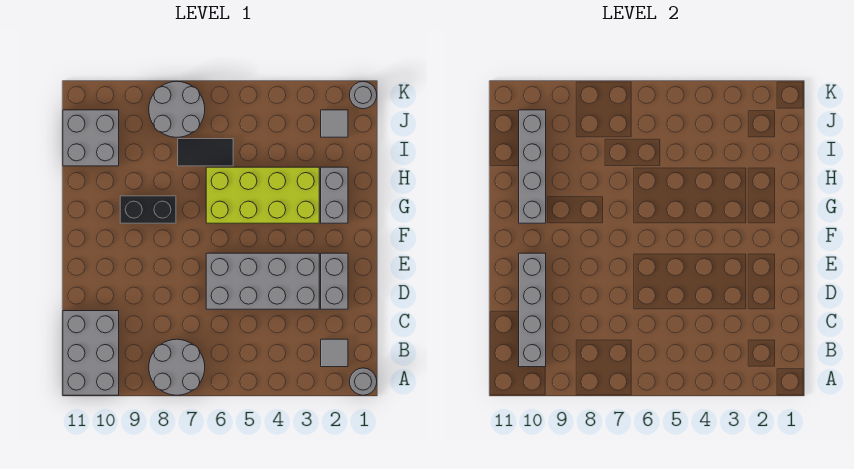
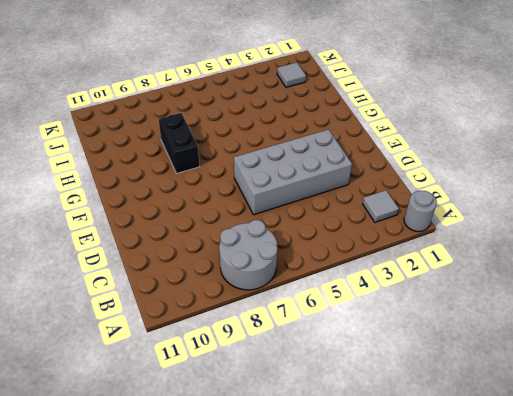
black brick G8:H8 level 1 -> black brick G8:G9 level 1
none -> grey brick A10:C11 level 1
none -> grey brick D2:E2 level 1
none -> grey brick G2:H2 level 1

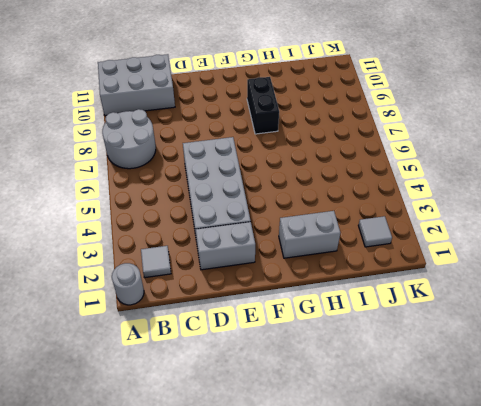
none -> lime brick G3:H6 level 1
none -> black tile I6:I7 level 1
none -> grey brick I10:J11 level 1

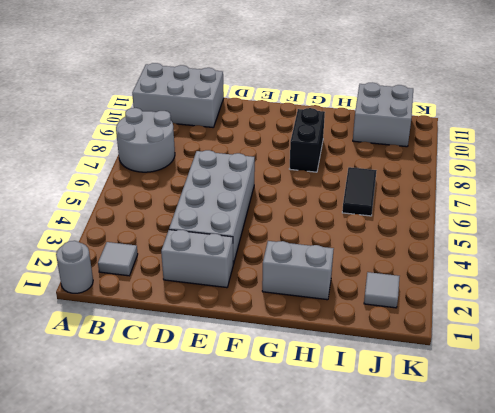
none -> lime brick G3:H6 level 1
none -> grey round brick J7:K8 level 1
none -> grey round brick K1 level 1

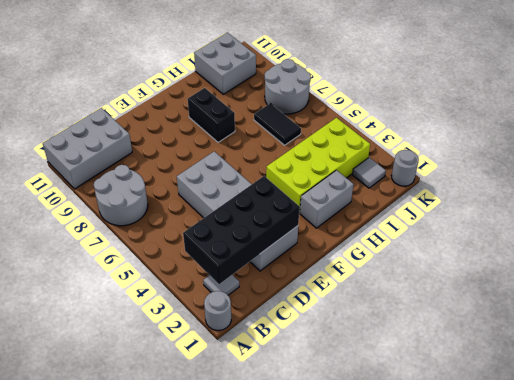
black brick B2:E3 level 2 -> none
lime brick G3:J4 level 1 -> lime brick G3:H6 level 1
none -> grey brick B10:E10 level 2
none -> grey brick G10:J10 level 2

